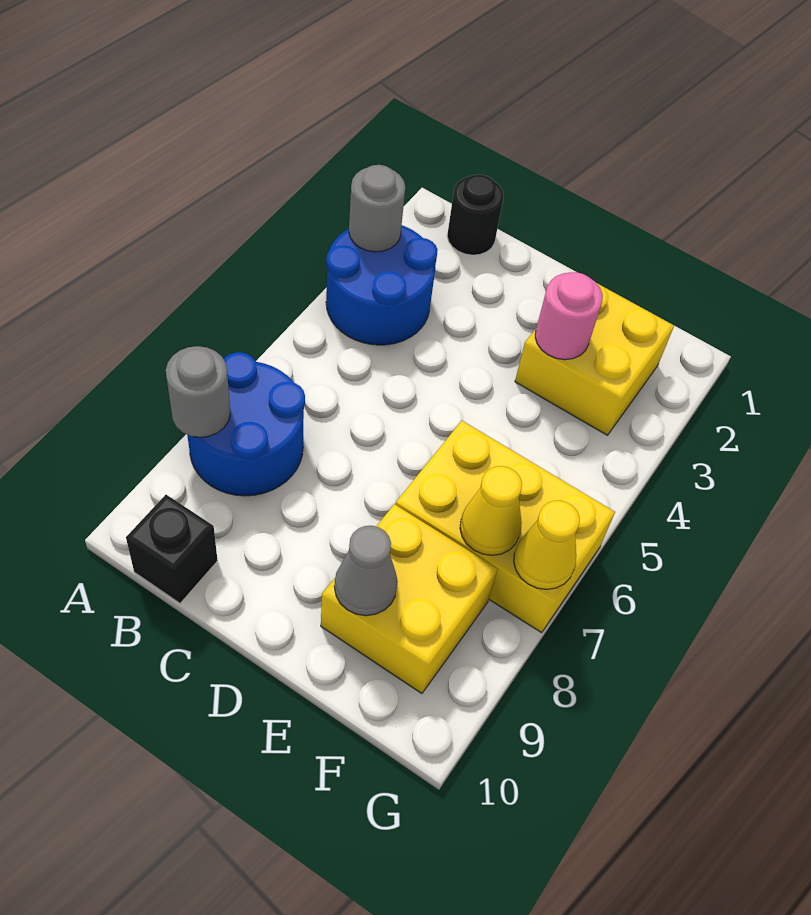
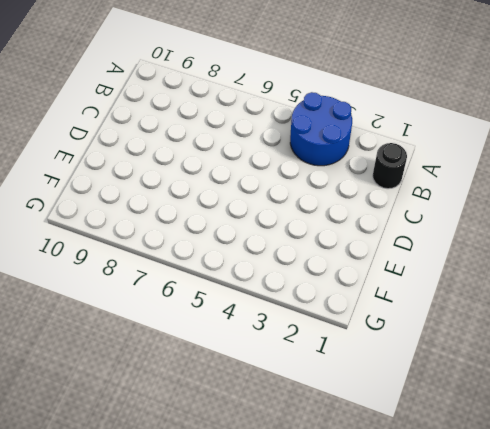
none -> blue round brick A7:B8 level 1
none -> black brick B10 level 1
none -> yellow brick E2:F3 level 1

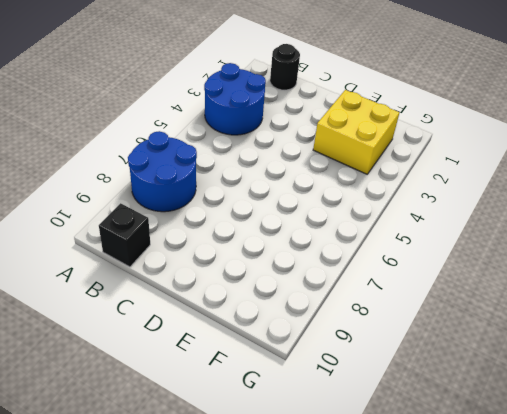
none -> yellow brick E6:G7 level 1
none -> yellow brick E8:F9 level 1
none -> grey round brick A3 level 2

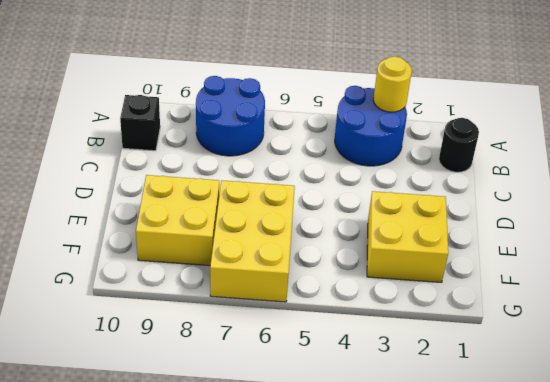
yellow round brick A3 level 2 -> grey round brick A3 level 2
none -> grey round brick A8 level 2
none -> pink round brick E3 level 2
none -> grey cone E9 level 2

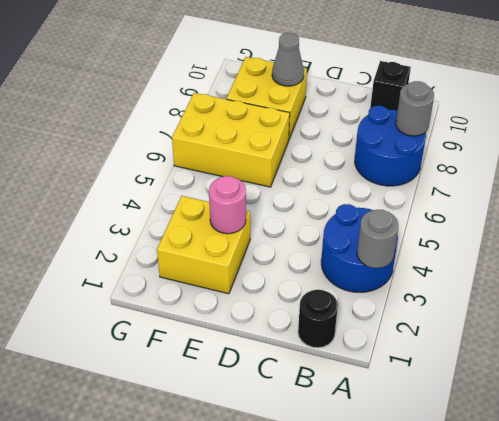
none -> yellow cone F7 level 2
none -> yellow cone G7 level 2

